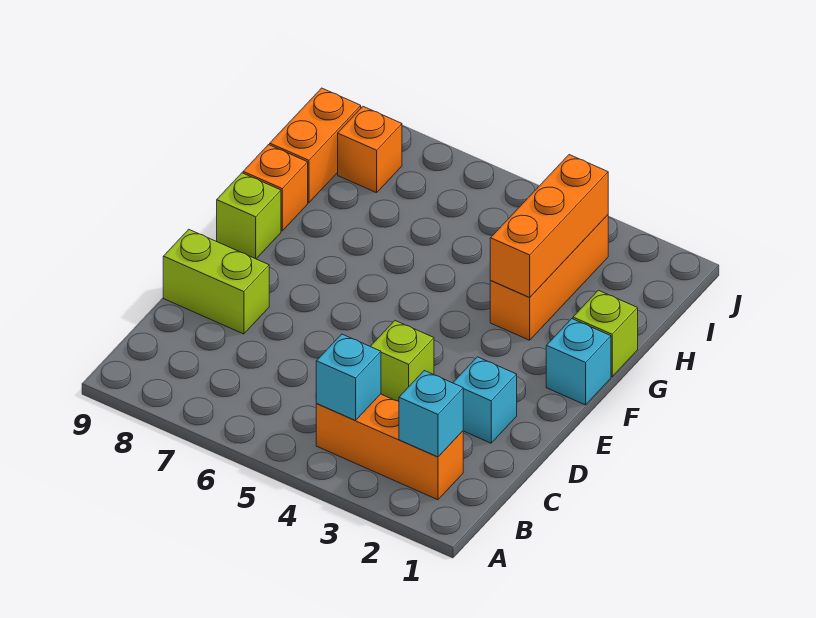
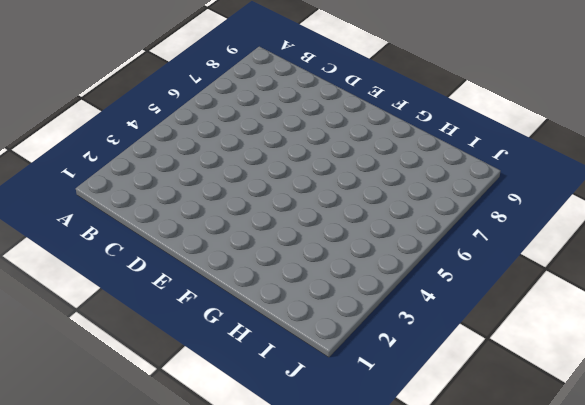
none -> orange brick B2:B4 level 1
none -> cyan brick D2 level 1
none -> lime brick D4 level 1

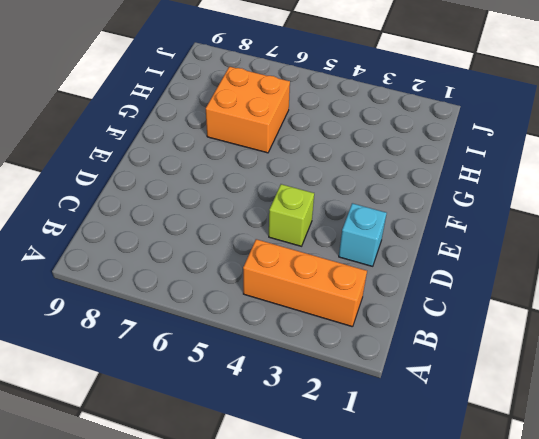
orange brick G6:H7 level 1 -> none
none -> lime brick D8:D9 level 1
none -> cyan brick F1 level 1
none -> lime brick F9 level 1

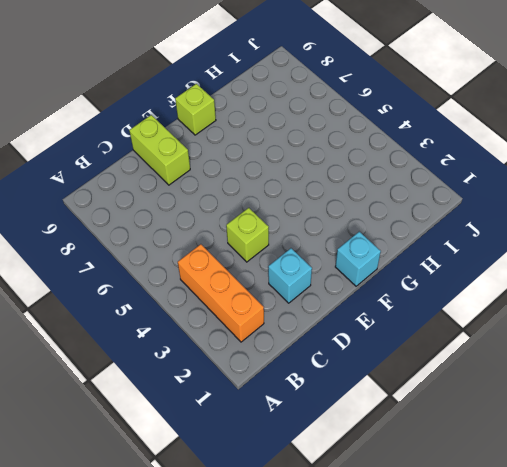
none -> lime brick G1 level 1
none -> orange brick G3:I3 level 1
none -> orange brick G9 level 1

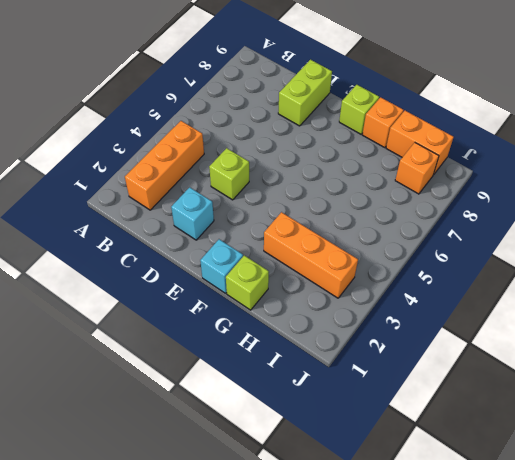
none -> cyan brick B2 level 2
none -> cyan brick B4 level 2
none -> orange brick G3:I3 level 2

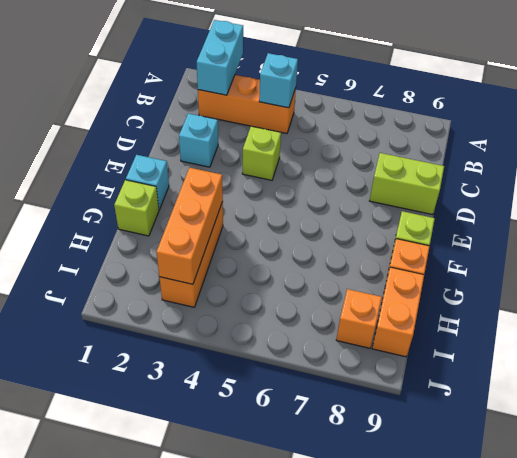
cyan brick A2:B2 level 2 -> cyan brick B2 level 2

